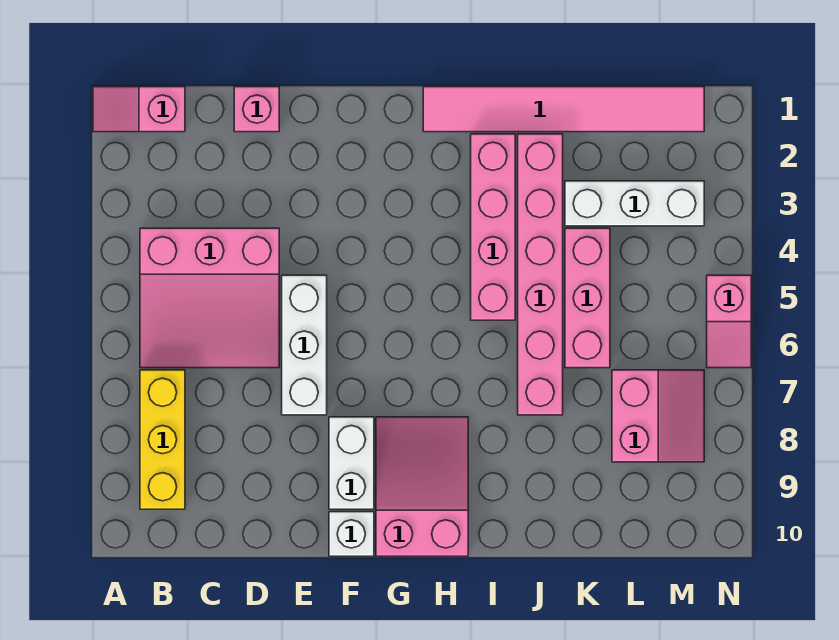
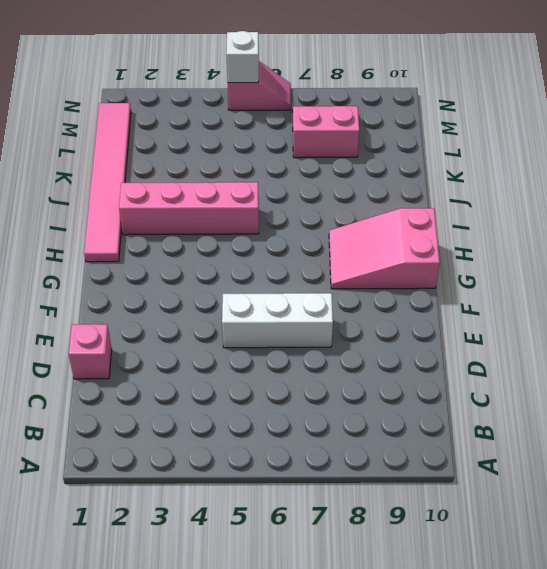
white brick N5 level 2 -> white brick F10 level 1
none -> pink slope A1:B1 level 1 top B
none -> pink slope B4:D6 level 1 top 4
none -> yellow brick B7:B9 level 1

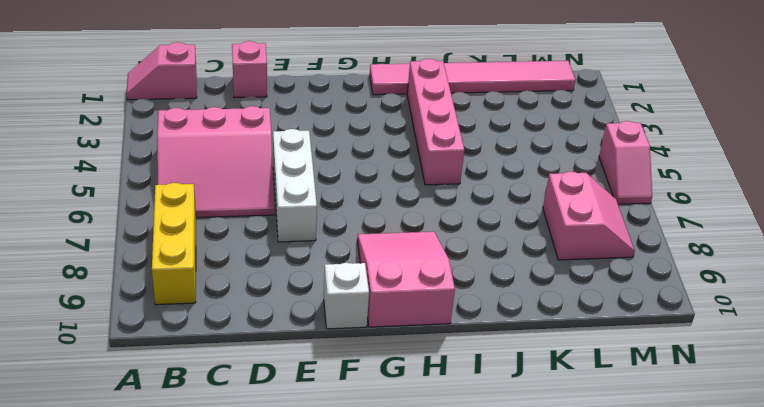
none -> white brick F8:F9 level 1
none -> pink brick J2:J7 level 1
none -> white brick K3:M3 level 1

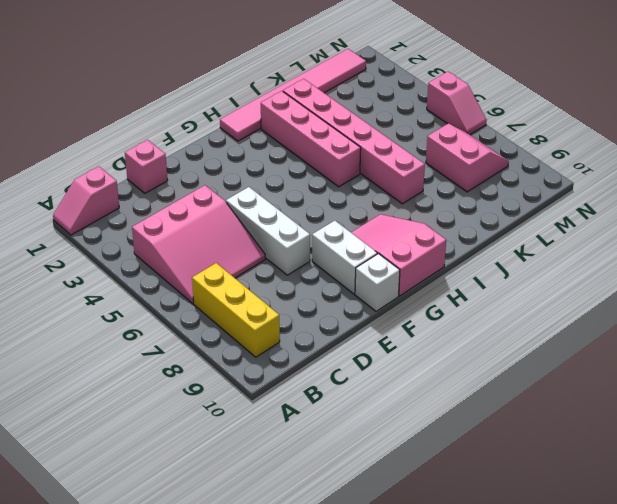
none -> white brick K3:M3 level 1
none -> pink brick K4:K6 level 1

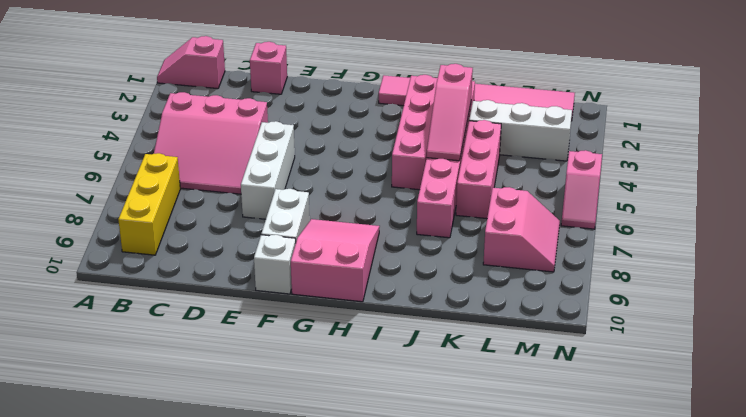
pink slope J3:J5 level 2 top 3 -> none

